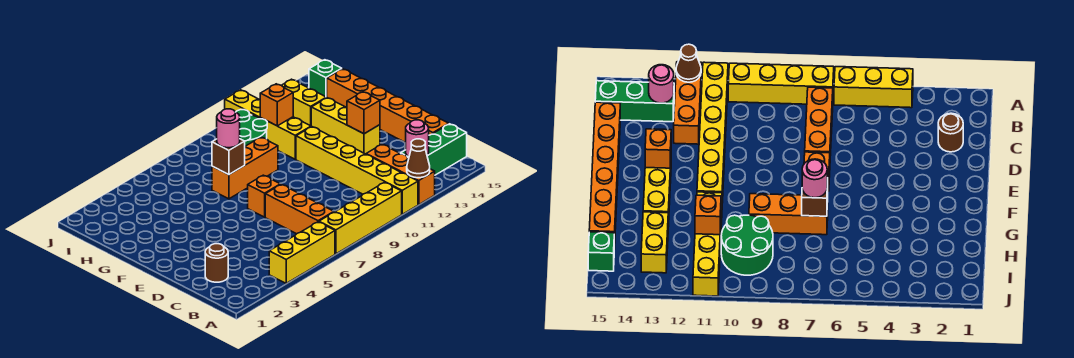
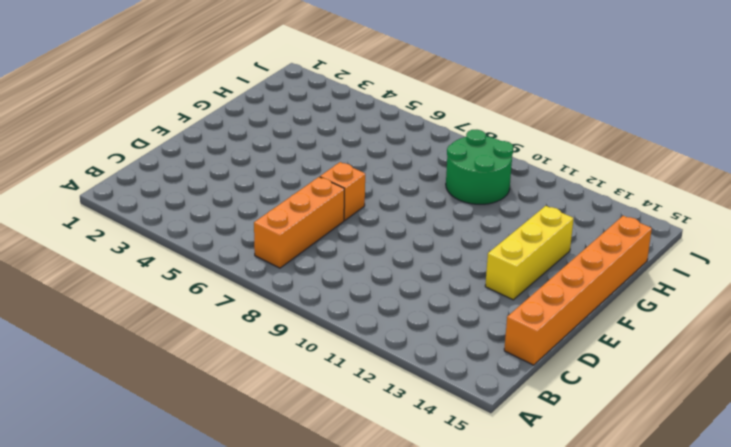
none -> yellow brick A4:A6 level 1
none -> yellow brick A7:A10 level 1
none -> yellow brick A11:F11 level 1

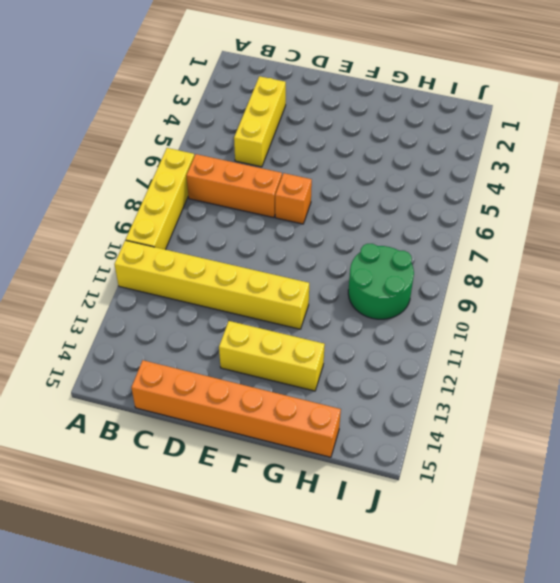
yellow brick C3:C5 level 1 -> yellow brick A4:A6 level 1
none -> orange brick A12:C12 level 1
none -> green brick B13:B15 level 1
none -> brown round brick C2 level 1

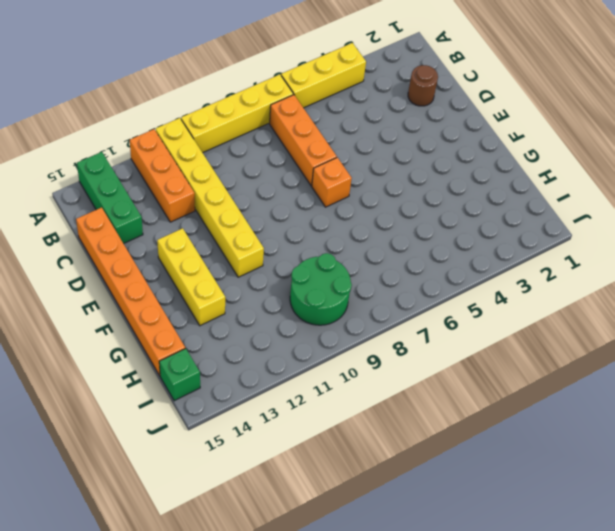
green brick A14:C14 level 1 -> green brick B13:B15 level 1
none -> orange brick G7:G9 level 1
none -> yellow brick G11:J11 level 1
none -> yellow brick H13:I13 level 1

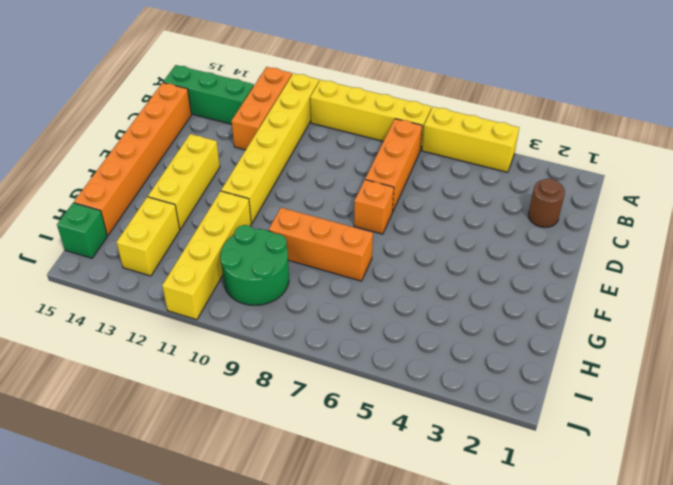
none -> brown cone A12 level 2
none -> pink round brick B13 level 2
none -> orange brick E13 level 2

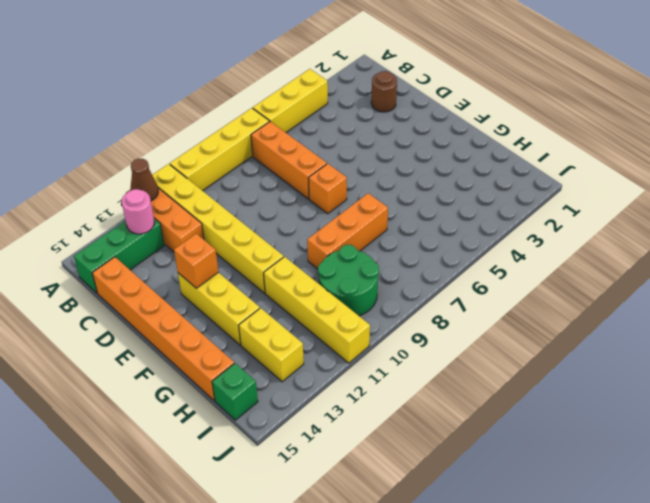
none -> brown brick G7 level 2
none -> orange brick H11 level 2
none -> pink round brick G7 level 3

